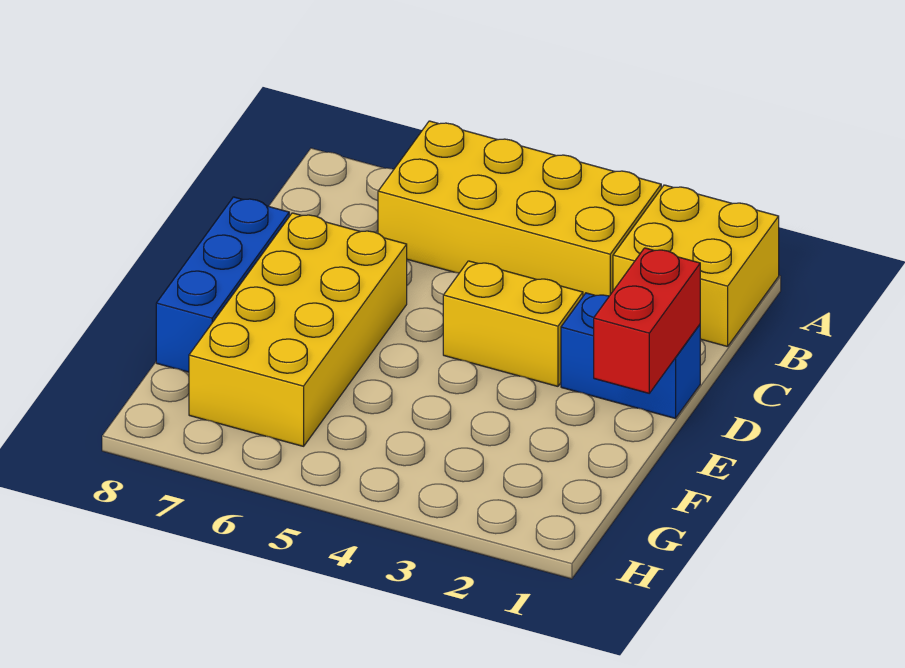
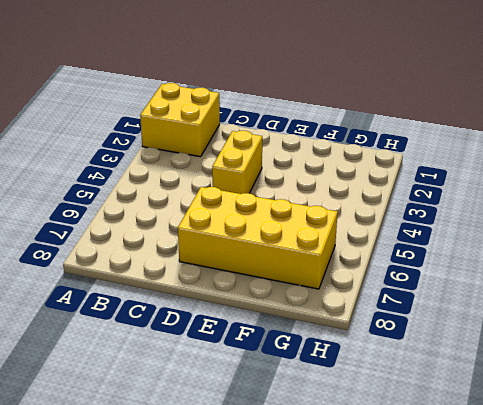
none -> yellow brick A3:B6 level 1
none -> blue brick D1:D2 level 1

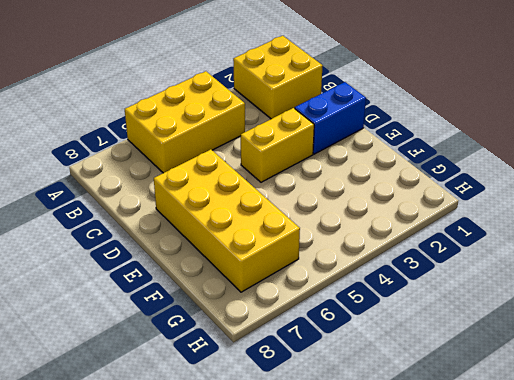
yellow brick A4:B6 level 1 -> yellow brick A3:B6 level 1
none -> blue brick D8:F8 level 1
none -> red brick D1:E1 level 2

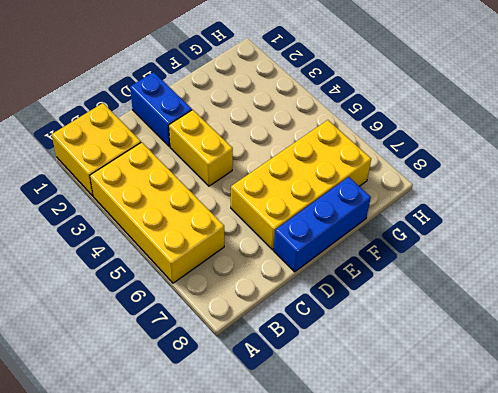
none -> red brick D1:E1 level 2

